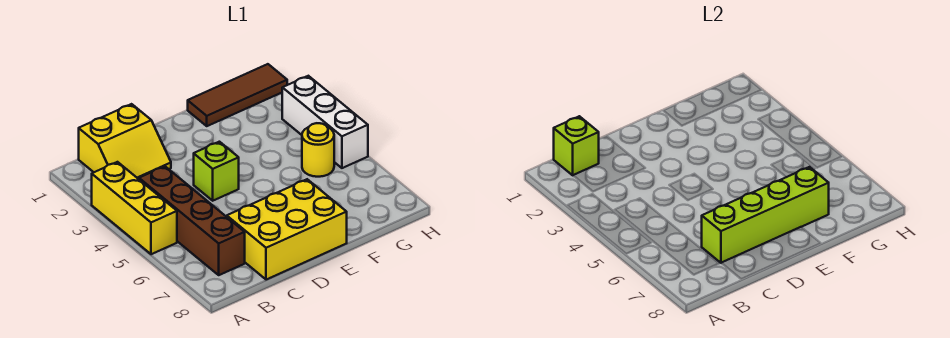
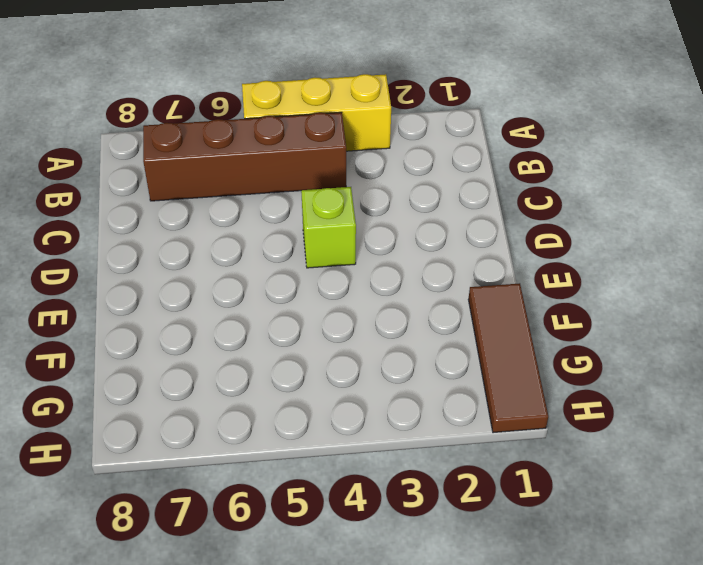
none -> yellow slope B1:C2 level 1 top 1
none -> yellow brick C7:E8 level 1

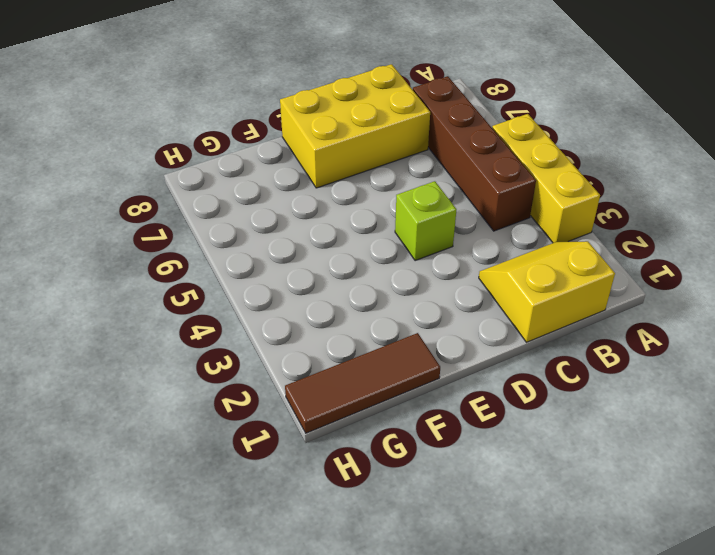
none -> yellow round brick G5 level 1
none -> white brick H3:H5 level 1

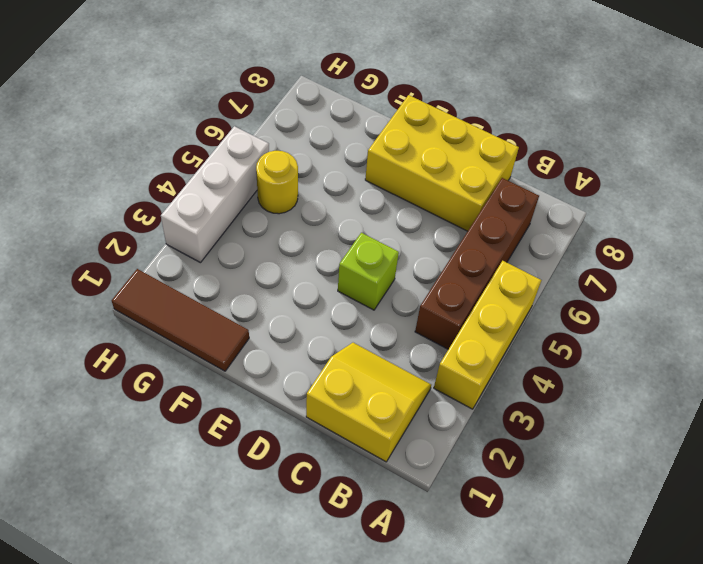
none -> lime brick B1 level 2
none -> lime brick C7:F7 level 2

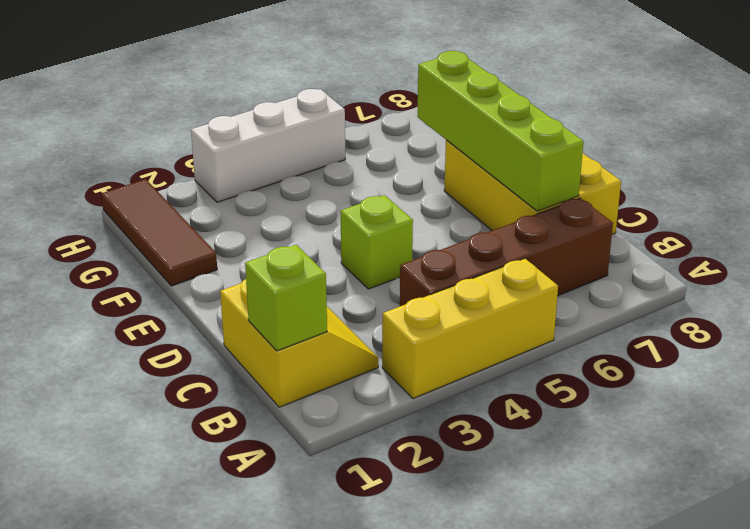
none -> yellow round brick G5 level 1

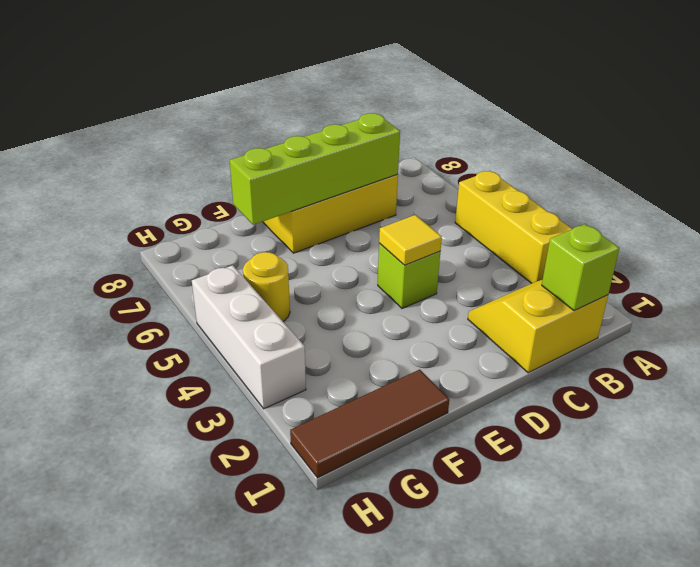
yellow tile D4 level 2 -> none
none -> brown brick B4:B7 level 1

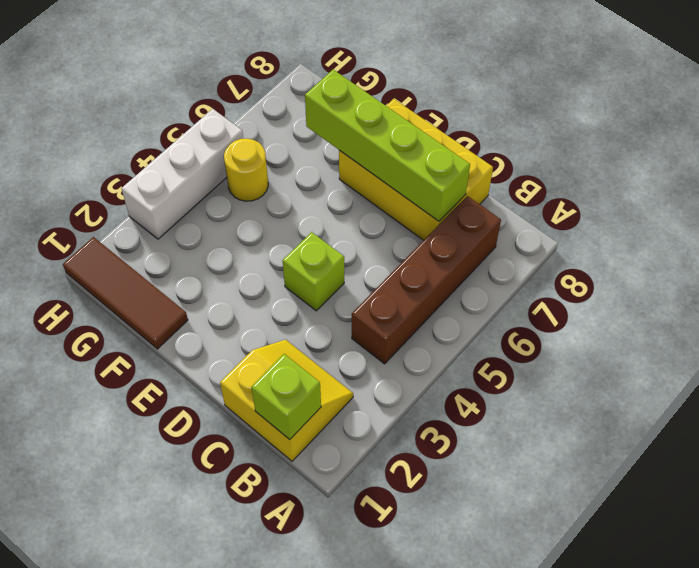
none -> yellow brick A3:A5 level 1

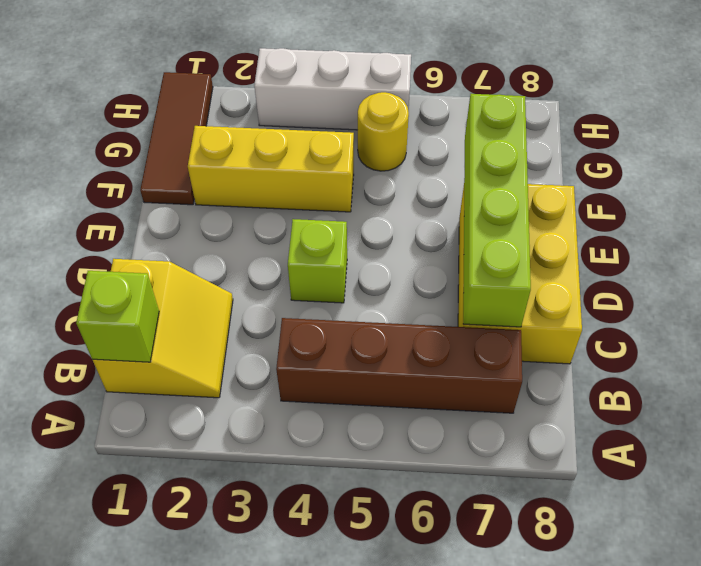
yellow brick F2:F4 level 1 -> yellow brick A3:A5 level 1

